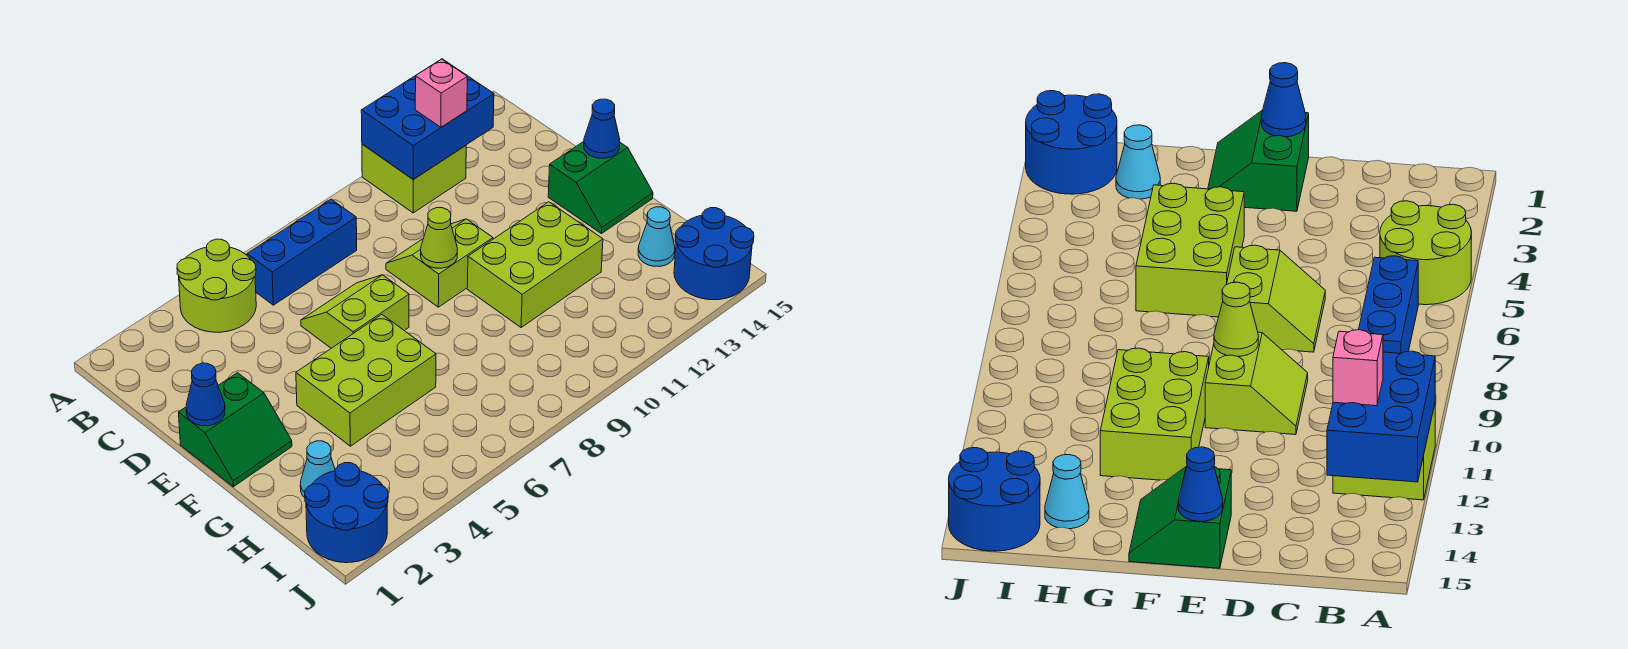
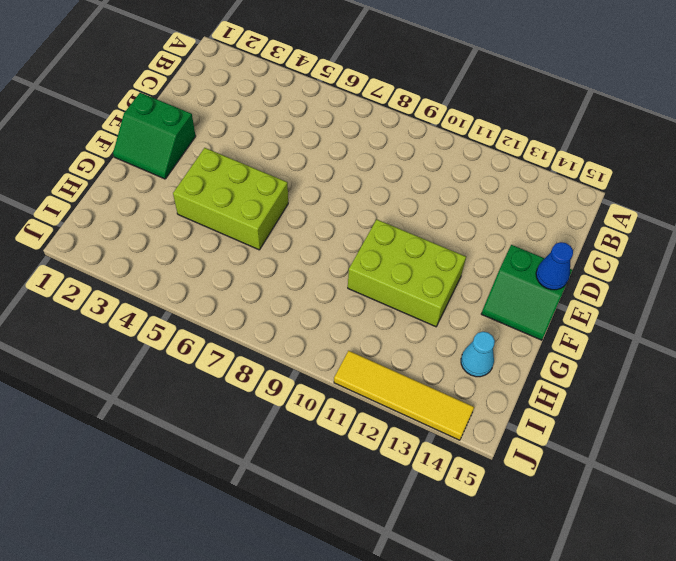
yellow tile J11:J14 level 1 -> blue round brick I14:J15 level 1
none -> lime round brick A4:B5 level 1
none -> lime brick A11:B12 level 1
none -> blue brick B6:B8 level 1

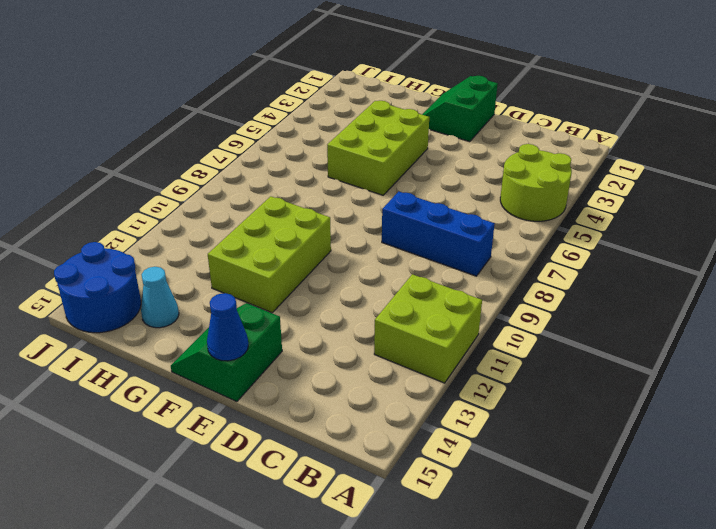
blue brick B8:D8 level 1 -> blue brick B6:B8 level 1
none -> lime slope D6:E7 level 1 top E
none -> lime slope D9:E10 level 1 top E
none -> cyan cone H2 level 1

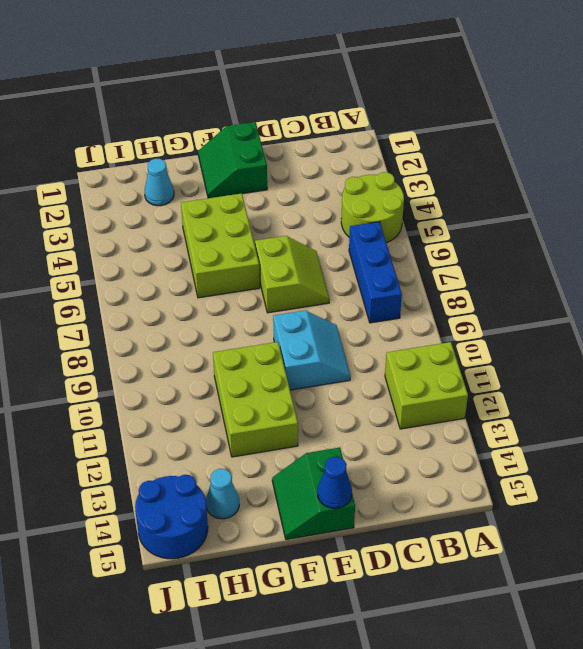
cyan slope D9:E10 level 1 top E -> lime slope D9:E10 level 1 top E
none -> blue round brick I1:J2 level 1
none -> blue brick A11:B13 level 2
none -> blue cone E1 level 2

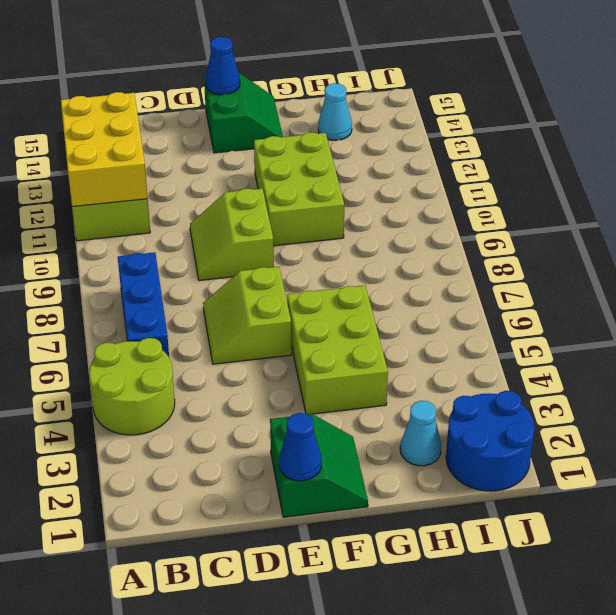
yellow brick A11:B13 level 2 -> blue brick A11:B13 level 2
none -> blue round brick I14:J15 level 1
none -> lime cone E9 level 2
none -> pink brick B12 level 3

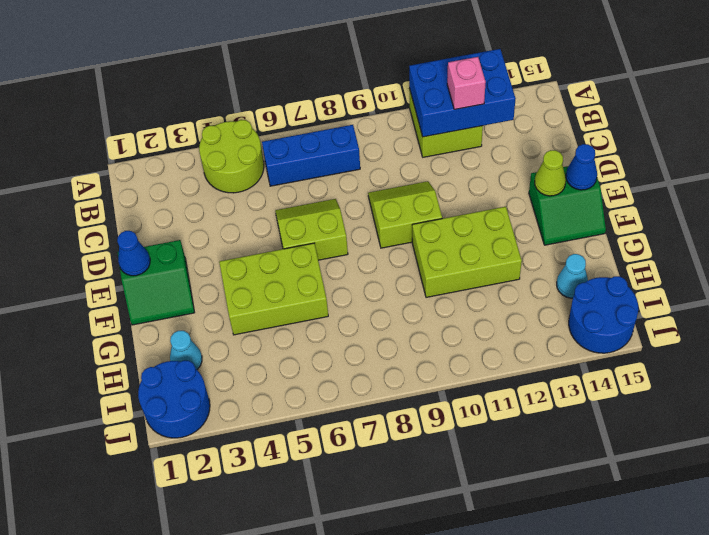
lime cone E14 level 2 -> lime cone E9 level 2

